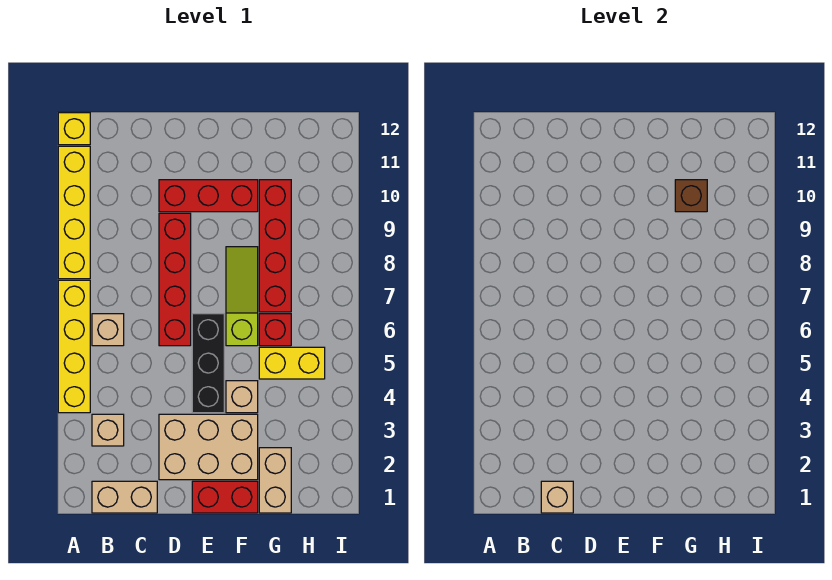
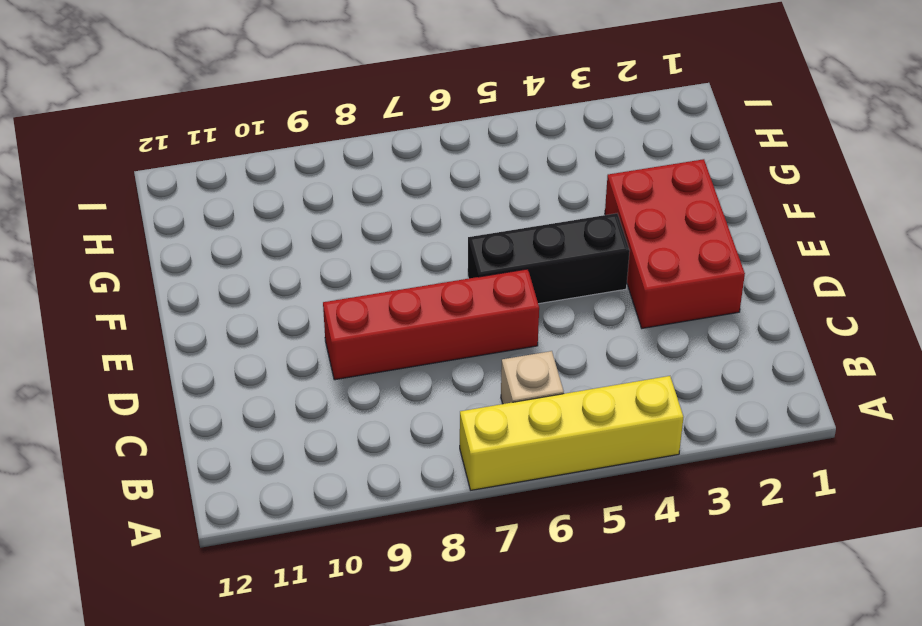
red brick D2:F3 level 1 -> tan brick D2:F3 level 1
none -> yellow brick A8:A11 level 1
none -> yellow brick A12 level 1
none -> tan brick B1:C1 level 1

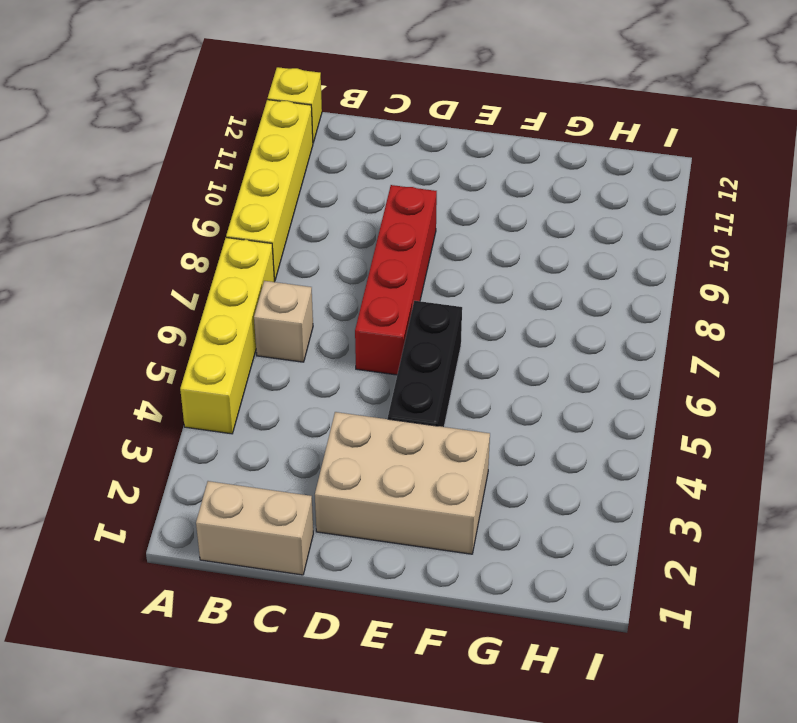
none -> tan brick B3 level 1
none -> red brick D10:F10 level 1
none -> red brick E1:F1 level 1

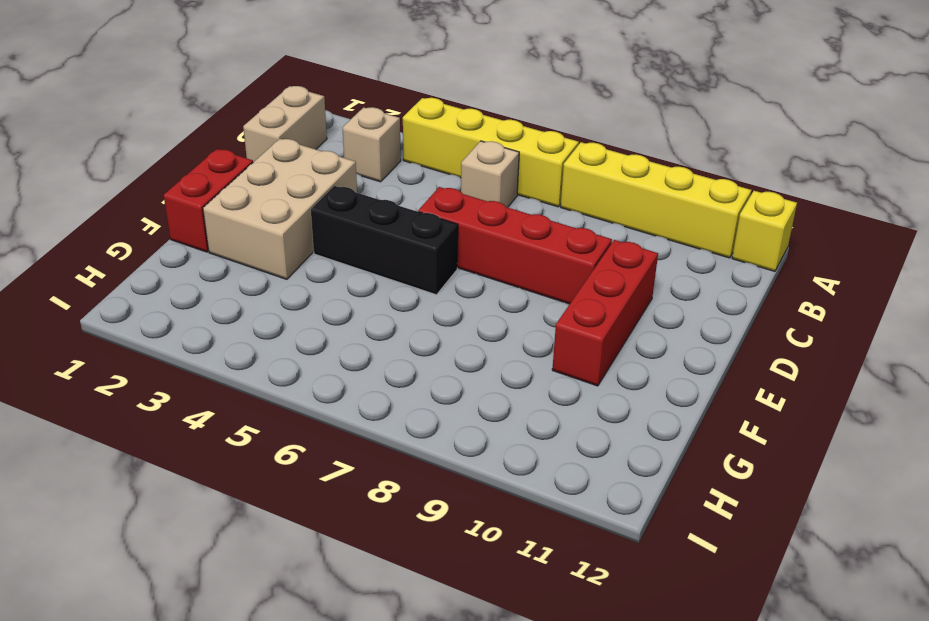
none -> tan brick F4 level 1
none -> lime slope F6:F8 level 1 top 6
none -> tan brick G1:G2 level 1

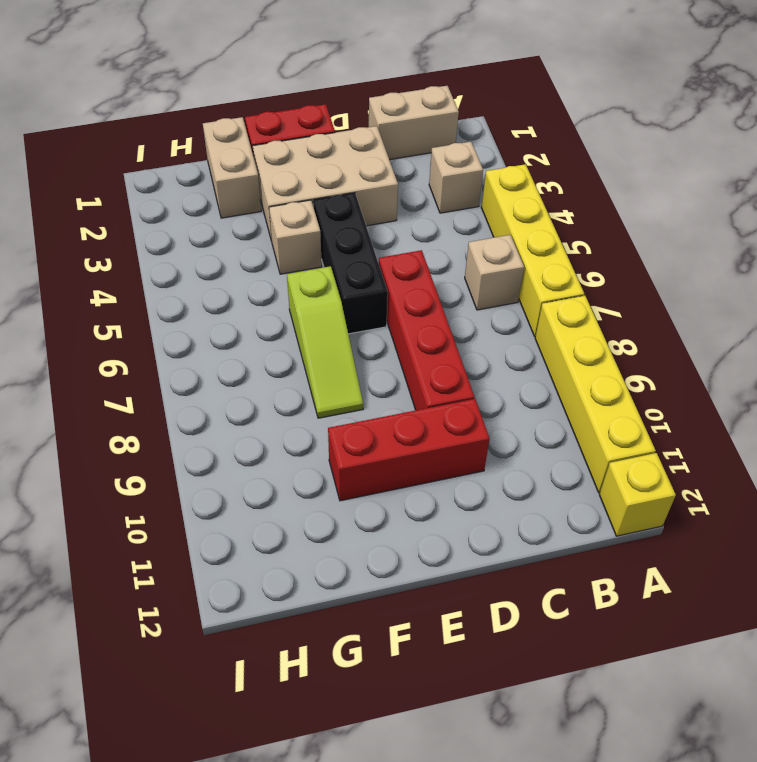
none -> yellow brick G5:H5 level 1
none -> red brick G6 level 1
none -> red brick G7:G10 level 1

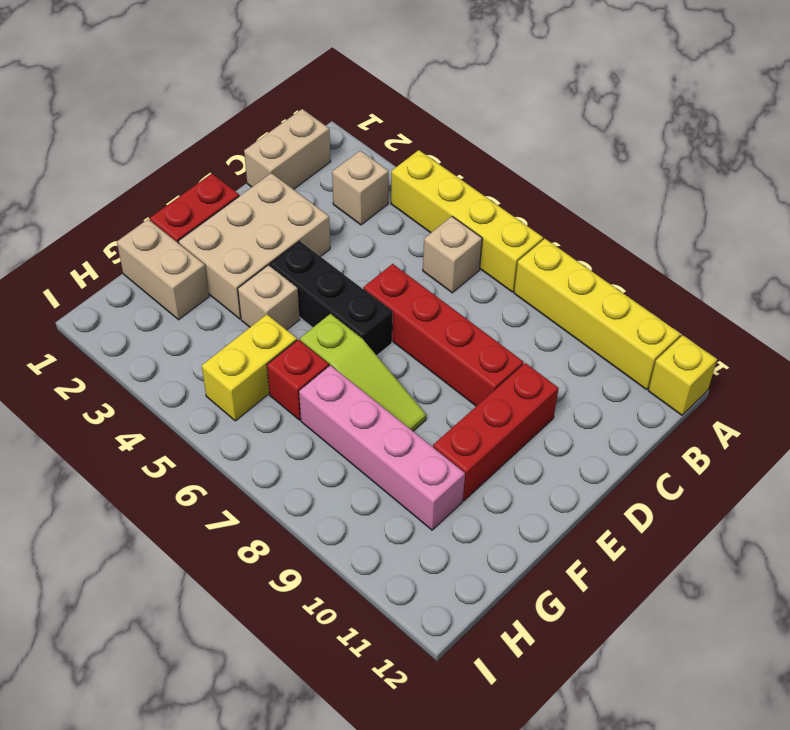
pink brick G7:G10 level 1 -> red brick G7:G10 level 1
none -> tan brick C1 level 2
none -> brown brick G10 level 2

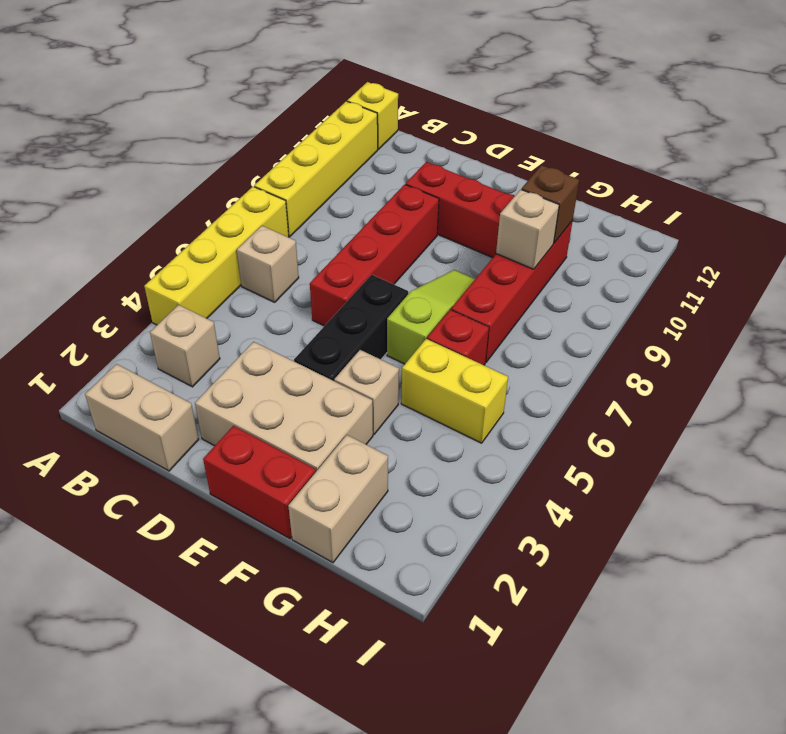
tan brick G9 level 2 -> tan brick C1 level 2

